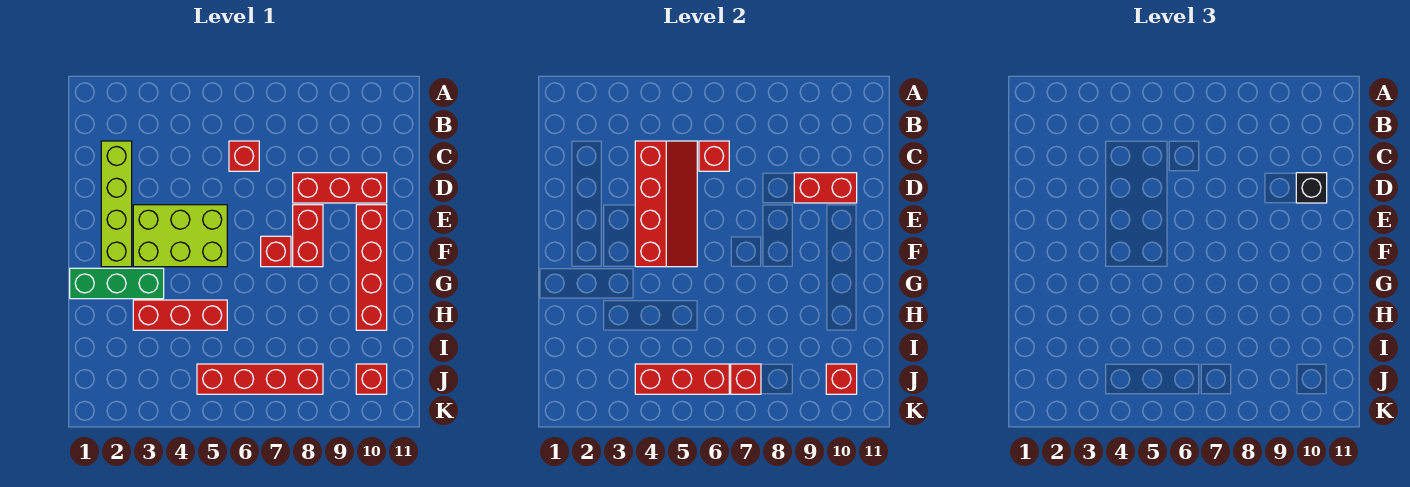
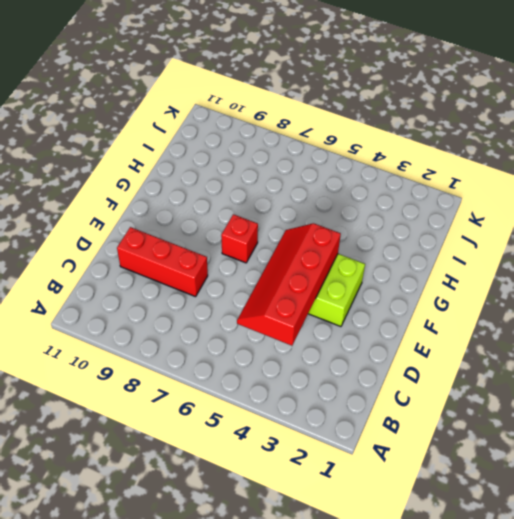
none -> lime brick C2:F2 level 1
none -> red brick C6 level 1
none -> red brick E8:F8 level 1

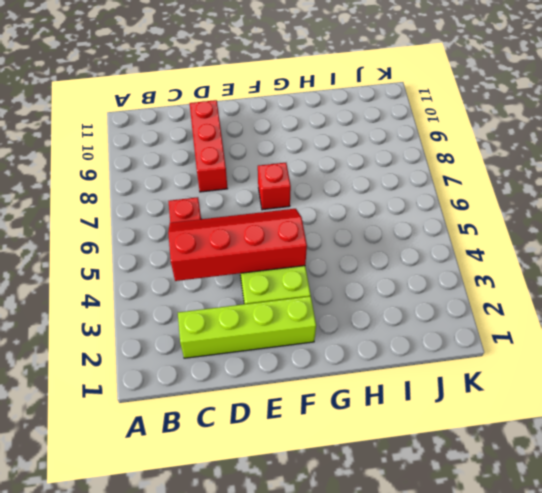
none -> red brick E8:F8 level 1
none -> red brick E10:H10 level 1
none -> green brick G1:G3 level 1

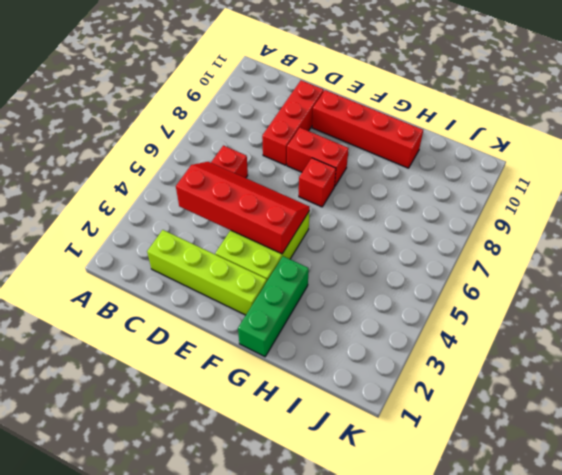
none -> red brick H3:H5 level 1
none -> red brick J5:J8 level 1
none -> red brick J10 level 1

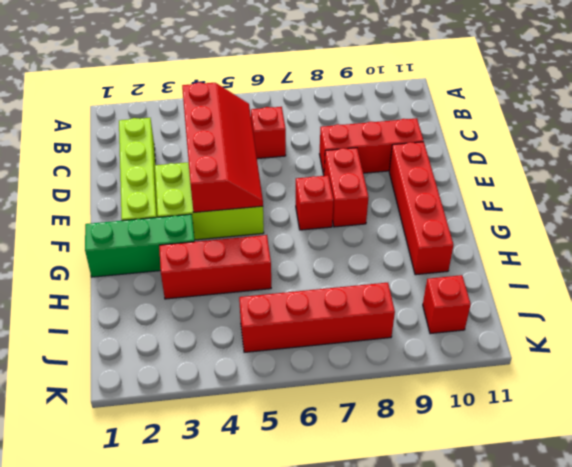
none -> red brick C6 level 2
none -> red brick D9:D10 level 2
none -> red brick J4:J6 level 2

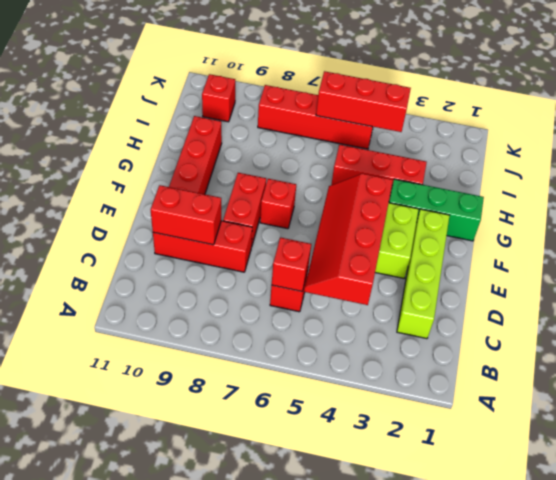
none -> red brick J7 level 2
none -> red brick J10 level 2
none -> black brick D10 level 3

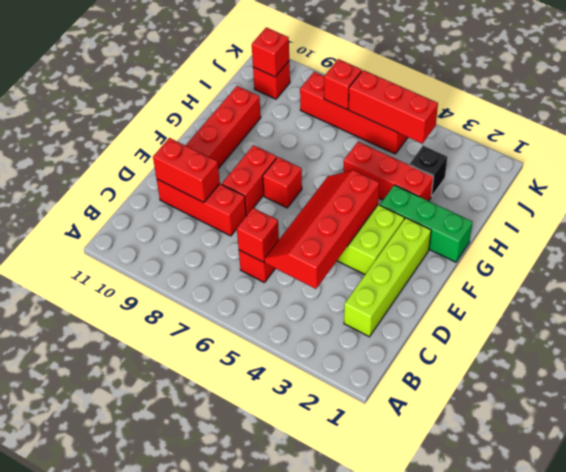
black brick I3 level 1 -> black brick D10 level 3

